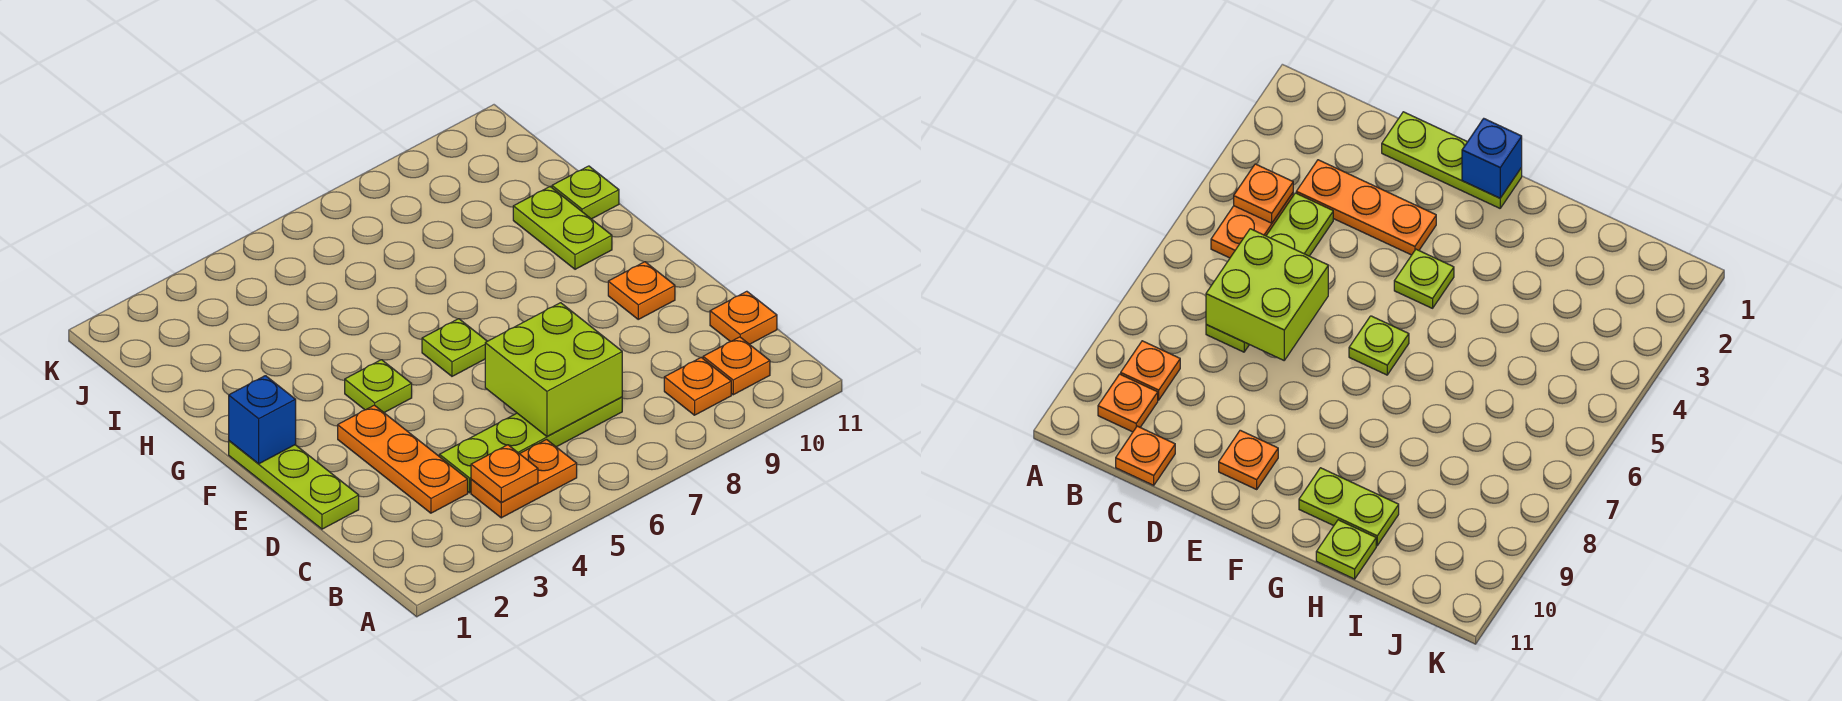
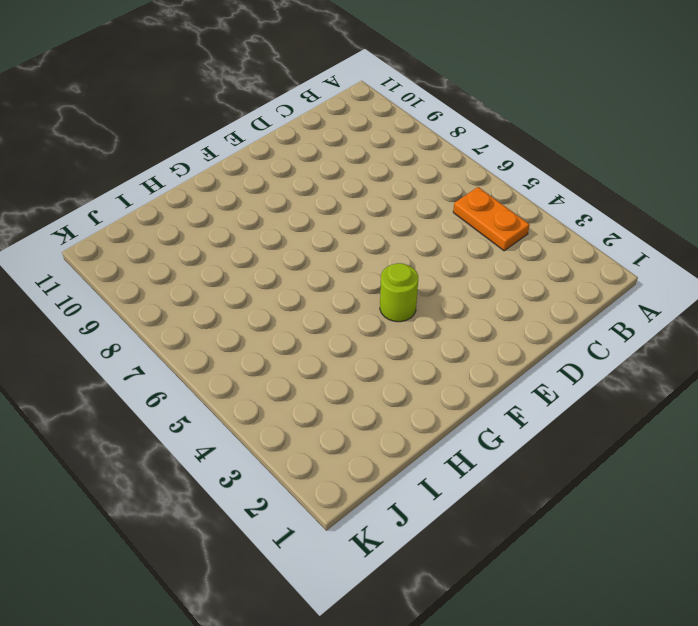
lime round brick F4 level 1 -> lime plate F4 level 1
none -> orange plate B9 level 1
none -> orange plate B10 level 1
none -> orange plate C3:E3 level 1

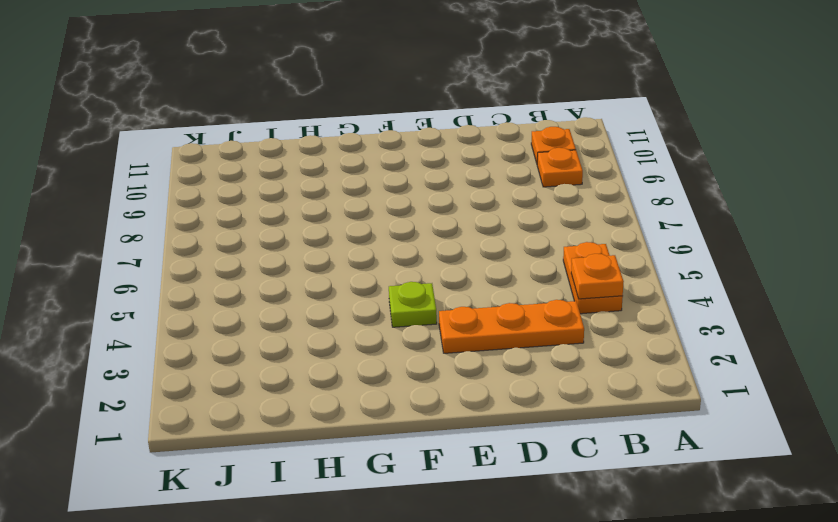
none -> lime plate C4:C7 level 1
none -> orange plate C11 level 1
none -> lime plate D1:F1 level 1

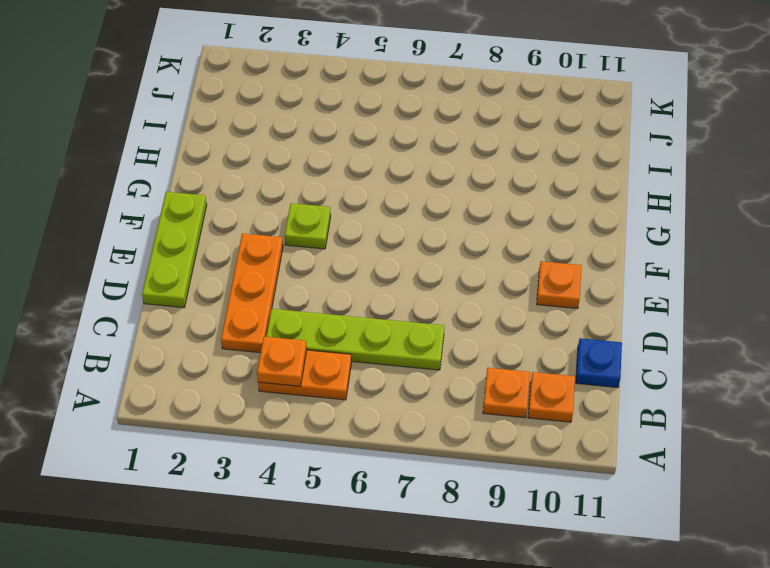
blue plate C11 level 1 -> orange plate C11 level 1
none -> lime plate F6 level 1
none -> lime plate G10:H10 level 1
none -> lime plate H11 level 1

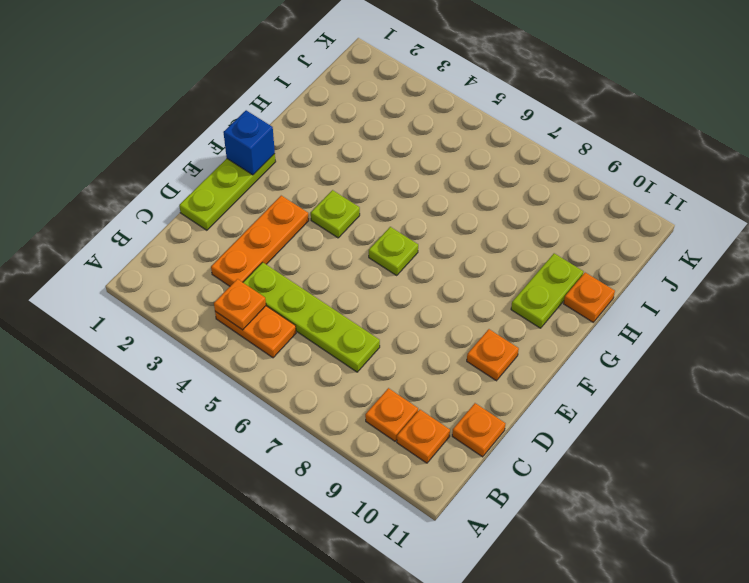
orange plate H11 level 1 -> lime plate H11 level 1
none -> lime brick C6:D7 level 2

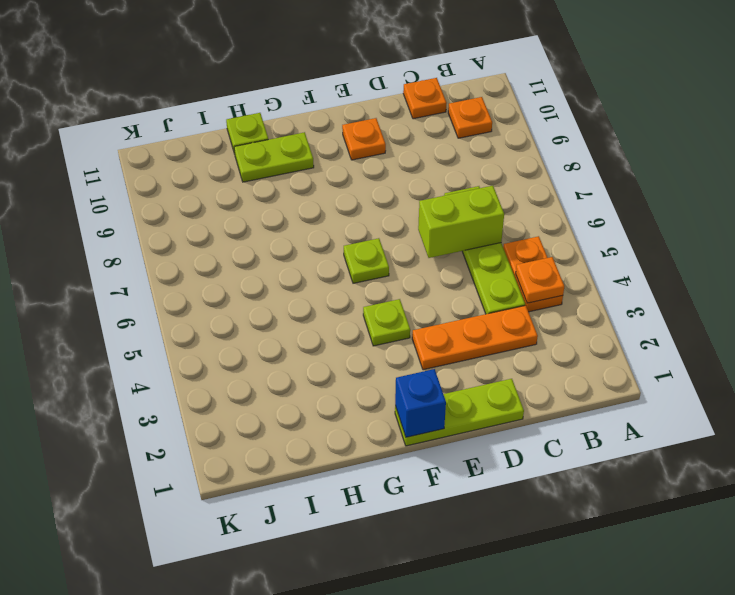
lime brick C6:D6 level 2 -> lime brick C6:D7 level 2
none -> orange plate B9 level 1

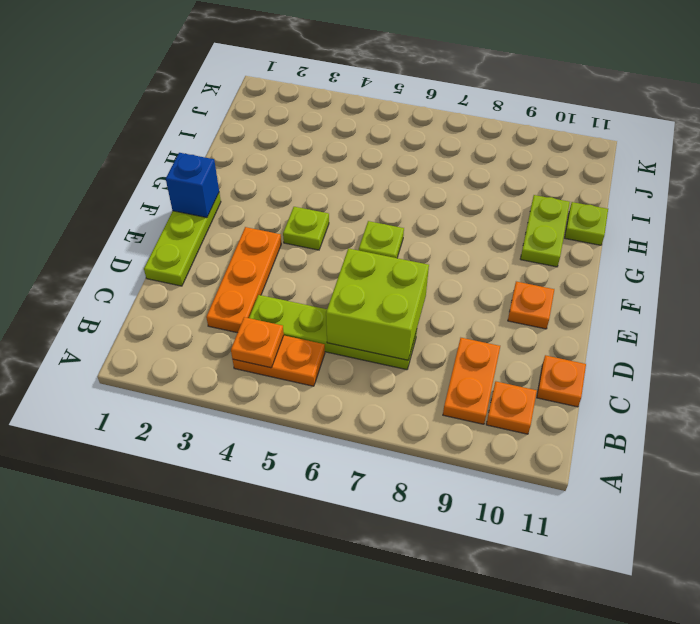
orange plate B9:C9 level 1 -> orange plate B9 level 1

